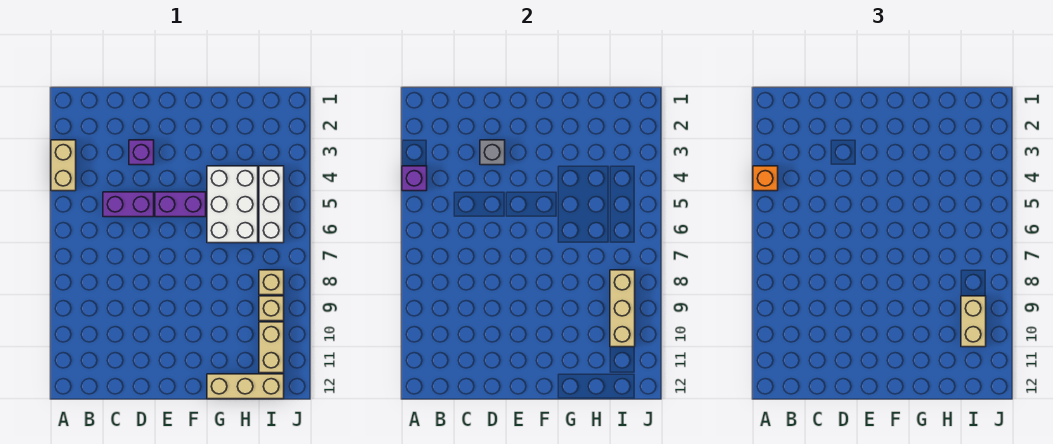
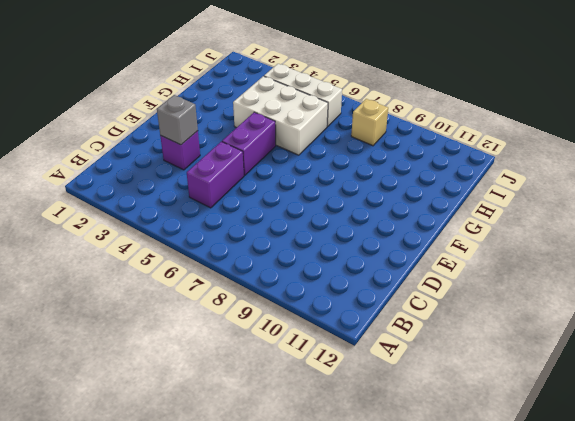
none -> tan brick A3:A4 level 1
none -> tan brick G12:I12 level 1
none -> tan brick I9 level 1

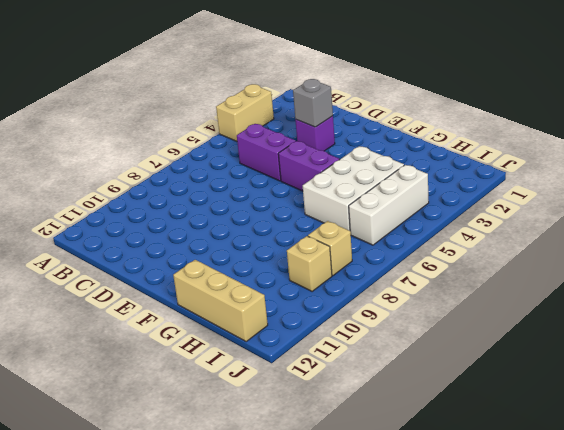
none -> tan brick I10:I11 level 1
none -> purple brick A4 level 2
none -> tan brick I8:I10 level 2

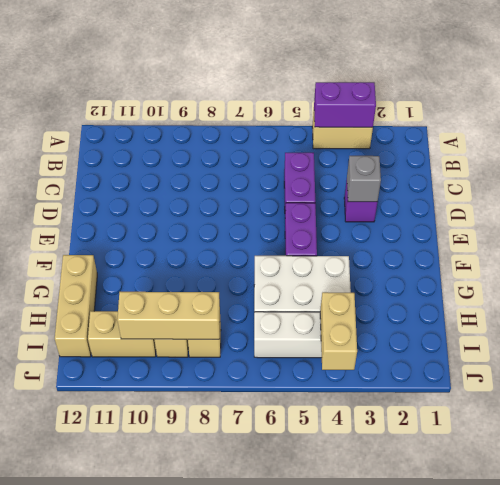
purple brick A3:A4 level 2 -> purple brick A4 level 2
tan brick I4:J4 level 2 -> tan brick I9:I10 level 3
none -> orange brick A4 level 3

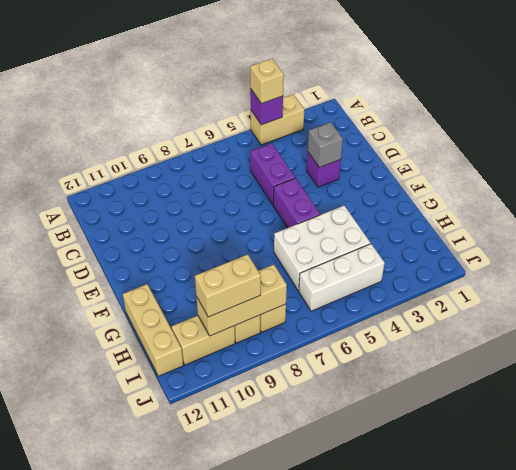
tan brick A4 level 3 -> orange brick A4 level 3

